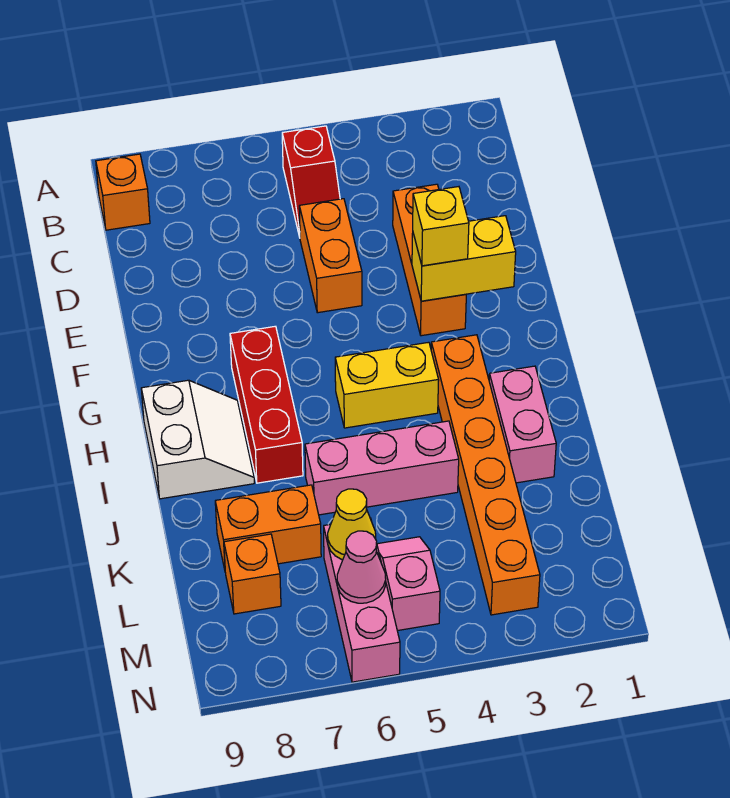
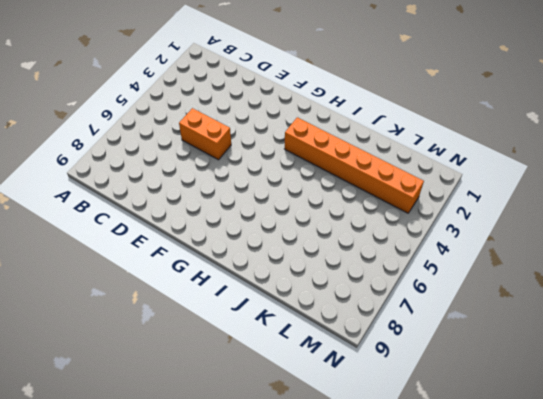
none -> red slope B5:C5 level 1 top B
none -> orange brick B9 level 1
none -> orange brick D3:F3 level 1

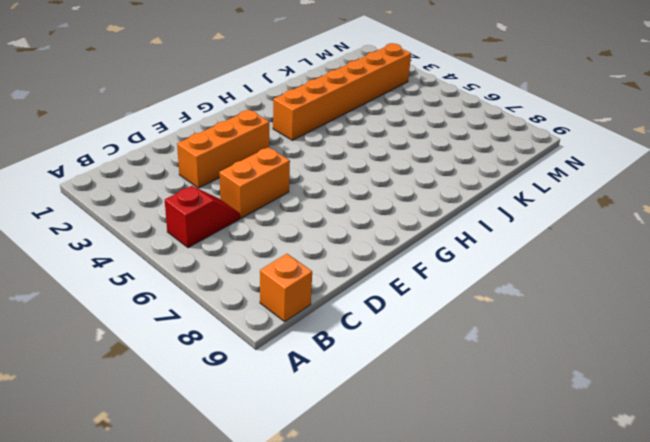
none -> red brick G7:I7 level 1
none -> yellow brick H4:H5 level 1
none -> white slope H8:I9 level 1 top 9

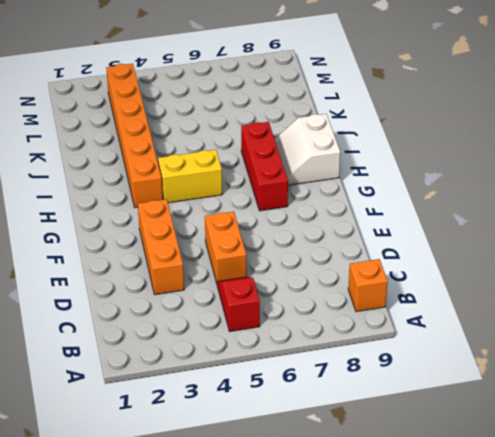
none -> pink brick I2:J2 level 1
none -> pink brick J4:J6 level 1
none -> orange brick K7:K8 level 1

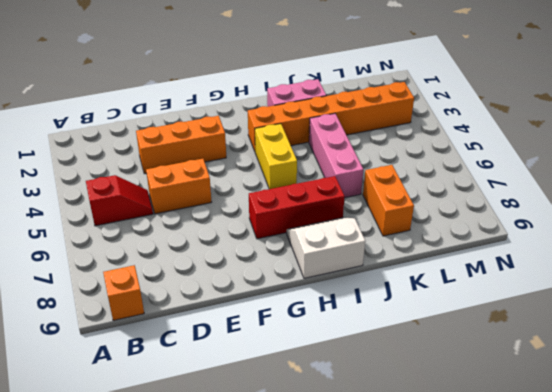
none -> pink slope L5:M5 level 1 top M
none -> pink brick L6:N6 level 1
none -> orange brick L8 level 1

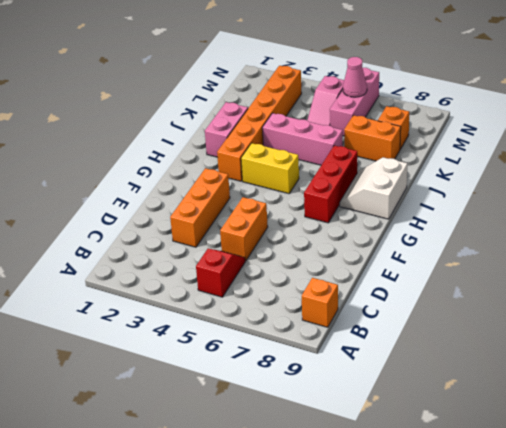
none -> yellow brick F2:F3 level 2
none -> yellow cone L6 level 2
none -> yellow brick F3 level 3

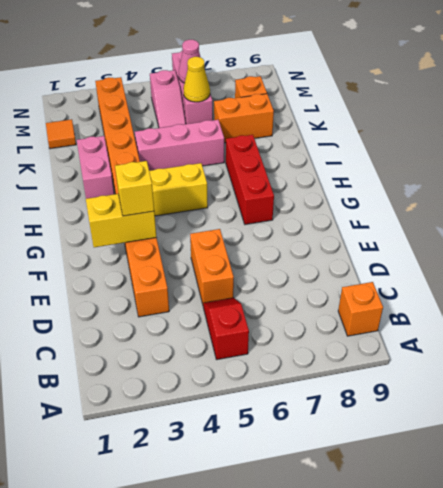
orange tile L1 level 1 -> none
none -> white slope H8:I9 level 1 top 9

